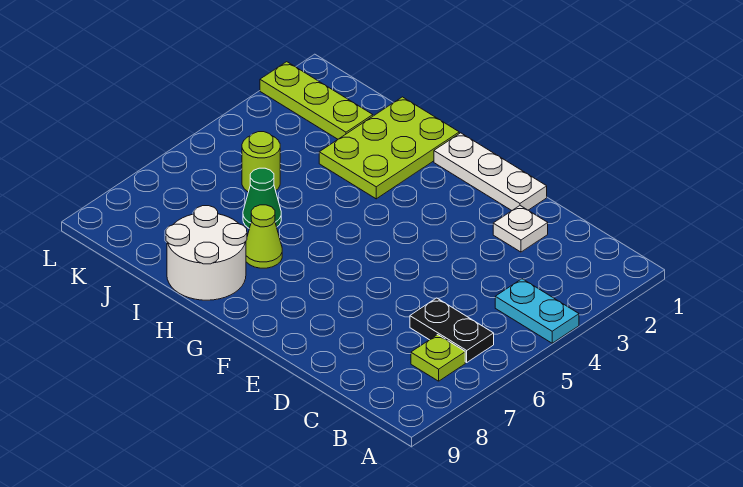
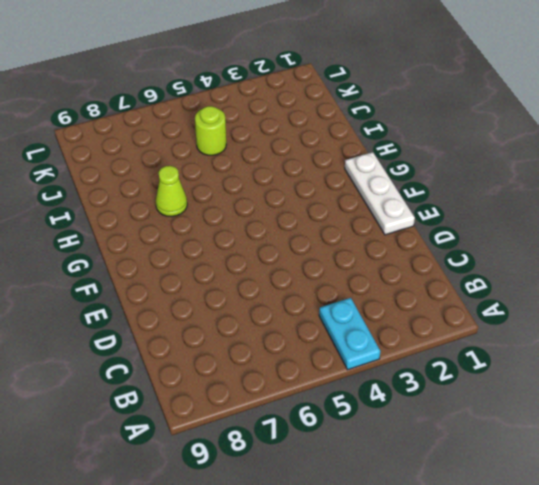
none -> black plate B6:C6 level 1
none -> lime plate B7 level 1

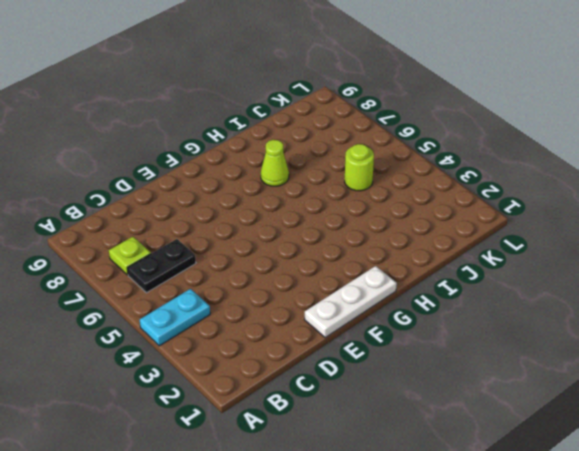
none -> white plate D2 level 1
none -> lime plate H1:I3 level 1

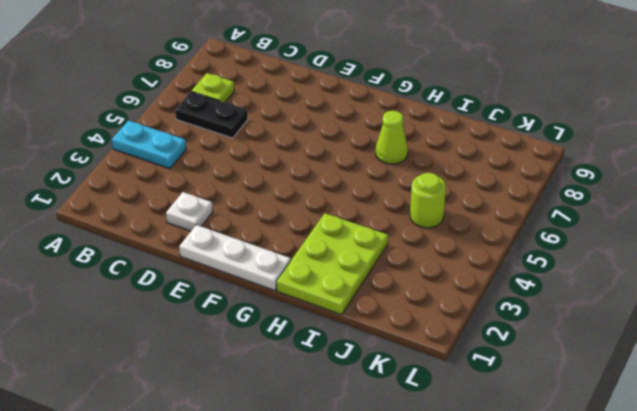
none -> white round brick H8:I9 level 1
none -> green cone I6 level 1

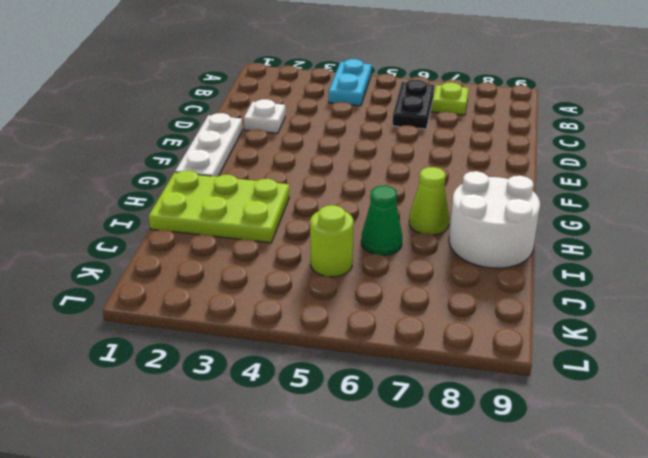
none -> lime plate J2:L2 level 1

